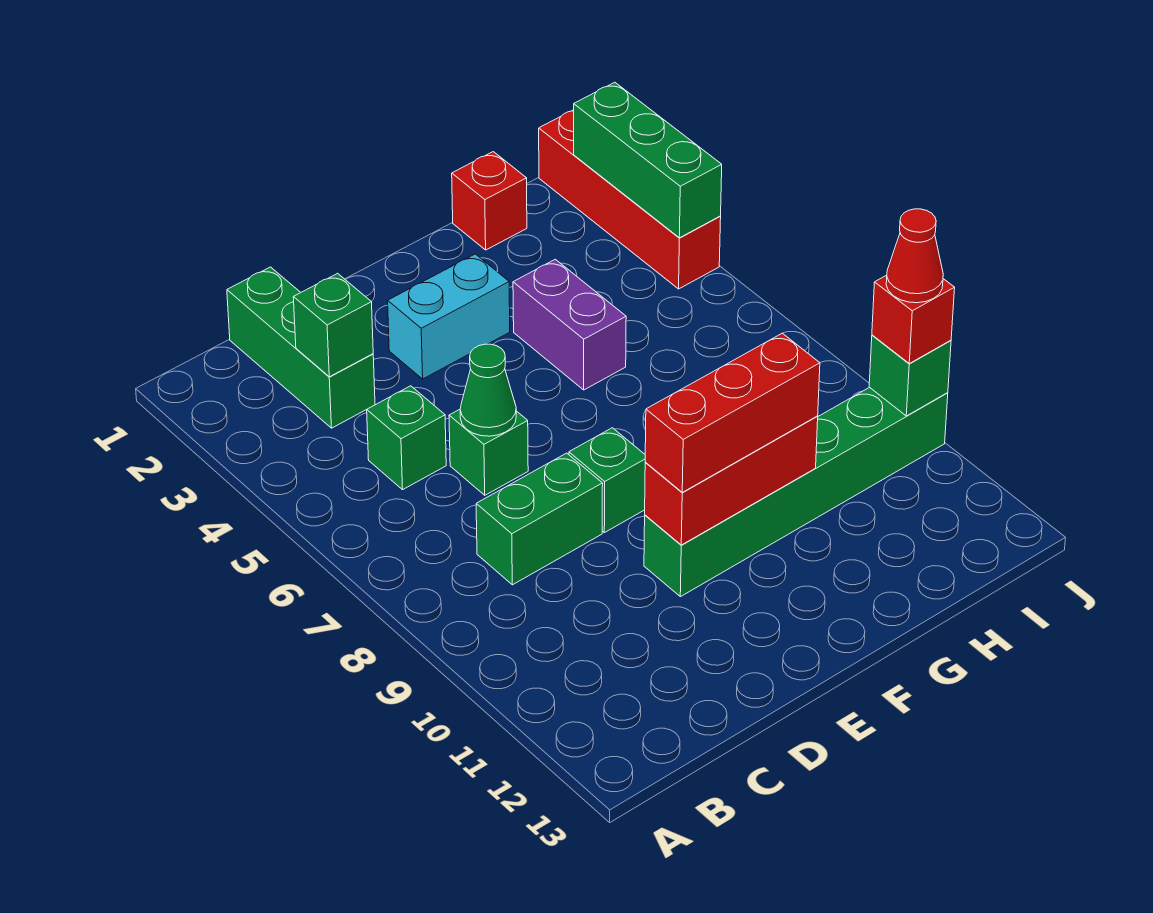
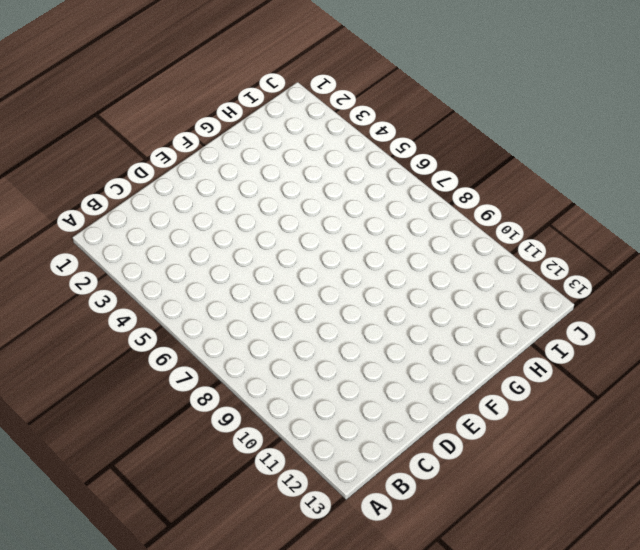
none -> green brick C1:C3 level 1
none -> green brick C5 level 1
none -> green brick C8:D8 level 1

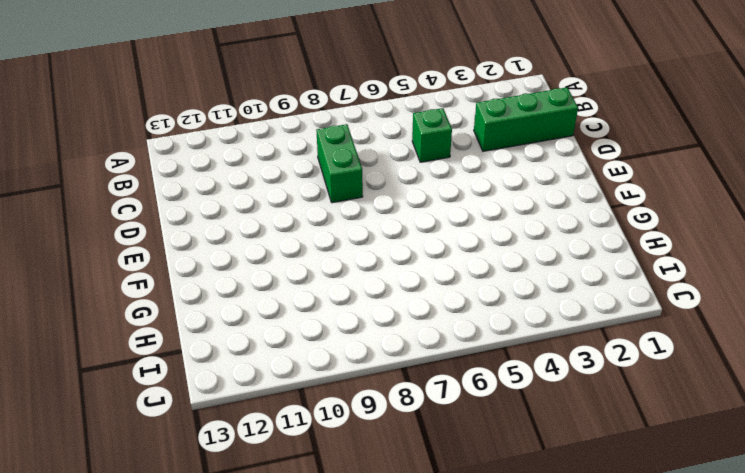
none -> green brick D6 level 1
none -> cyan brick E3:F3 level 1
none -> green brick E8 level 1

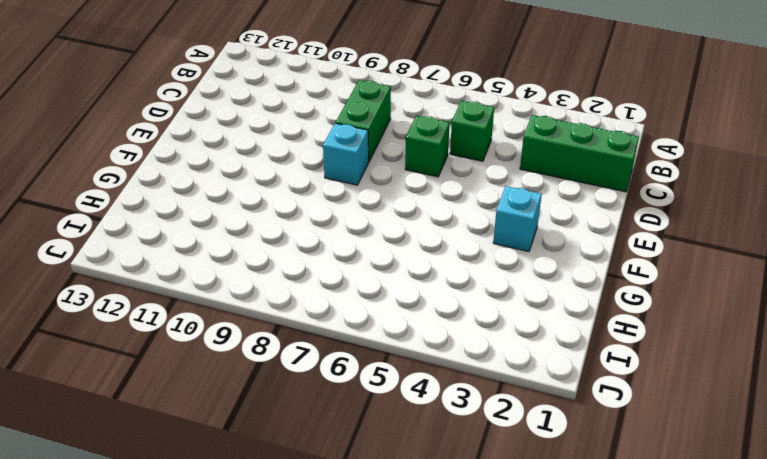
cyan brick E8 level 1 -> green brick E8 level 1
cyan brick F3 level 1 -> cyan brick E3:F3 level 1
none -> green brick E10:J10 level 1
none -> purple brick G4:G5 level 1
none -> red brick H1 level 1

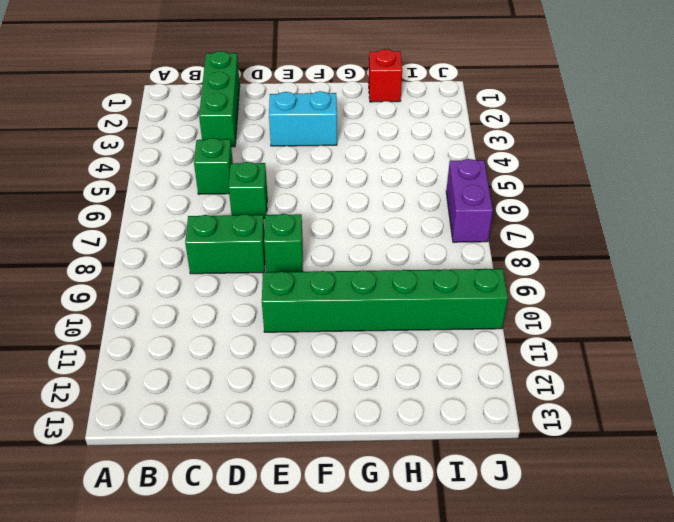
purple brick J6:J7 level 1 -> purple brick G4:G5 level 1
none -> red brick J1:J4 level 1
none -> green brick C3 level 2
none -> green cone D6 level 2

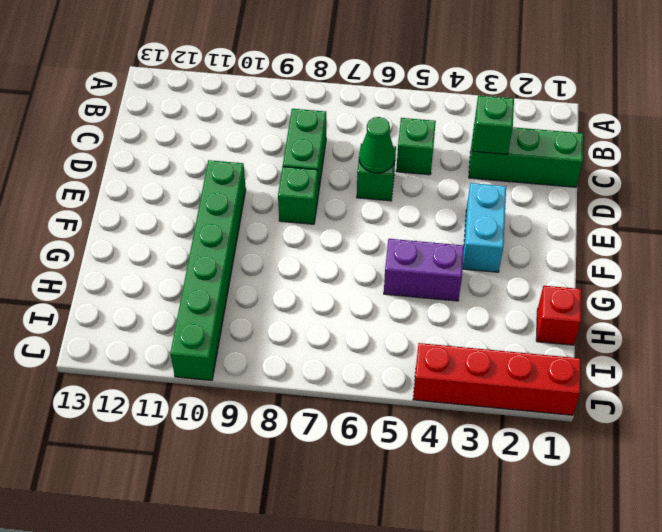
none -> red brick E10:G10 level 2
none -> green brick J2:J4 level 2
none -> green brick J10 level 2

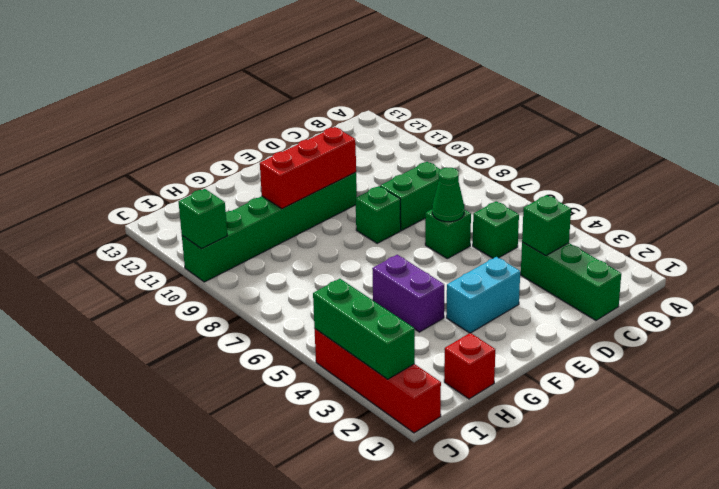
none -> red brick E10:G10 level 3
none -> red brick J10 level 3
none -> red cone J10 level 4

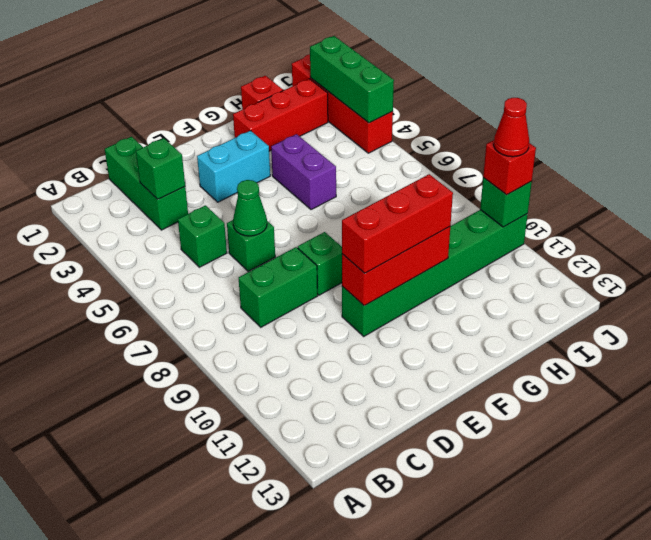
red brick G2:I2 level 1 -> none

